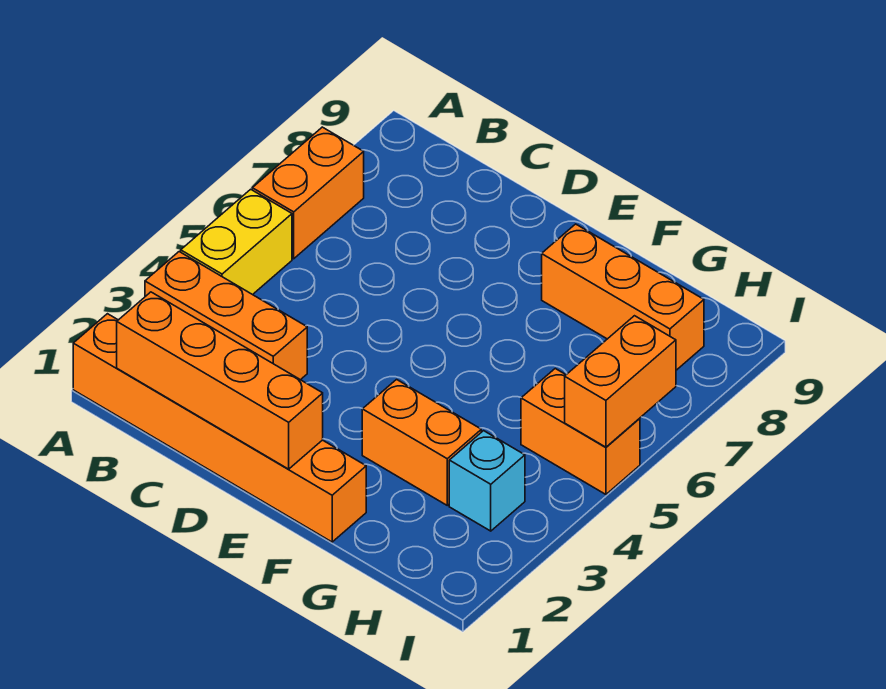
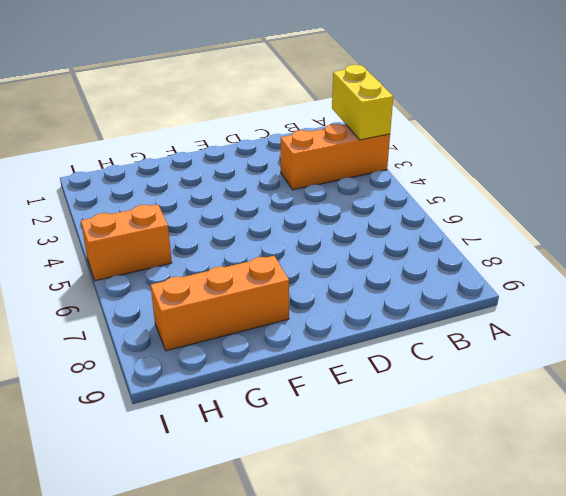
yellow brick A2:A3 level 2 -> yellow brick A4:A5 level 1
none -> orange brick A1:F1 level 1
none -> orange brick A6:A7 level 1

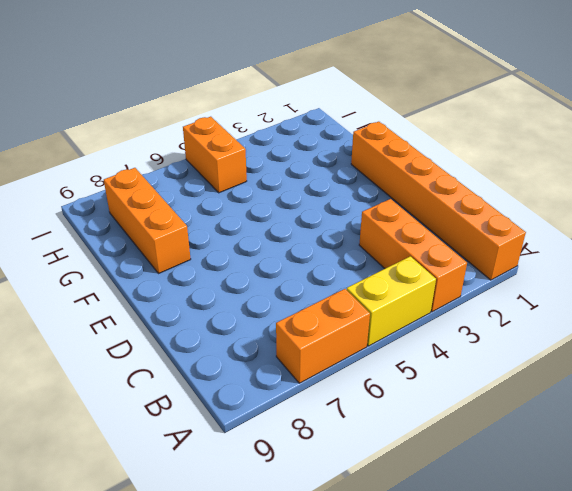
none -> orange brick F3:G3 level 1
none -> cyan brick H3 level 1

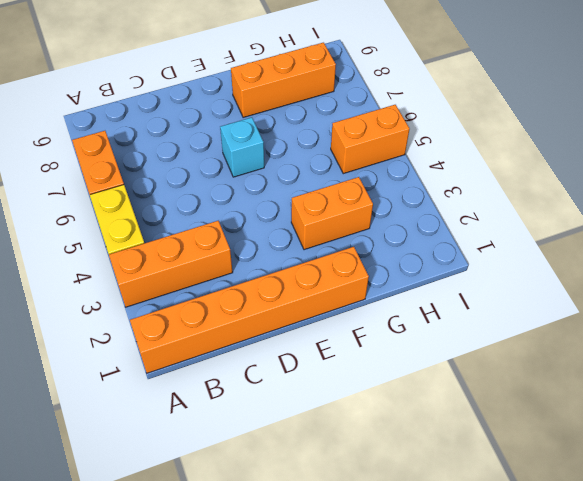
cyan brick E6 level 1 -> cyan brick H3 level 1
none -> orange brick B1:E1 level 2
none -> orange brick I5:I6 level 2

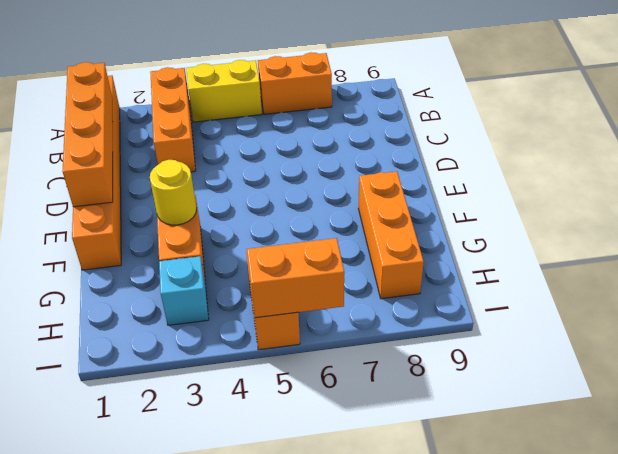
yellow round brick F3 level 2 -> none

